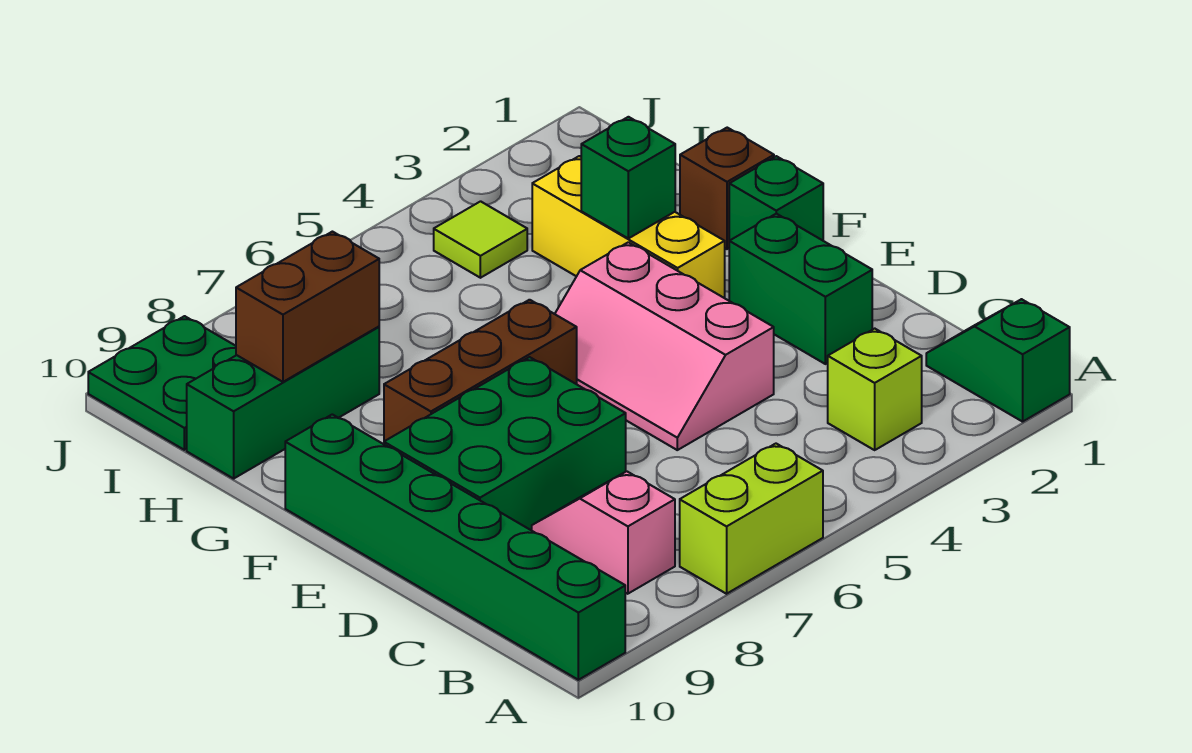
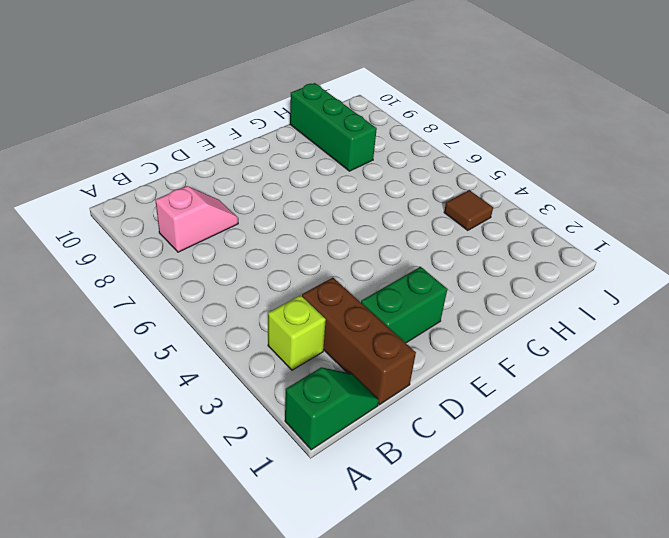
brown brick C1:C3 level 1 -> brown brick F6:F8 level 1
brown tile I4 level 1 -> lime tile I4 level 1
none -> lime brick A6:A7 level 1
none -> green brick A10:F10 level 1
none -> pink slope D4:F5 level 1 top 4

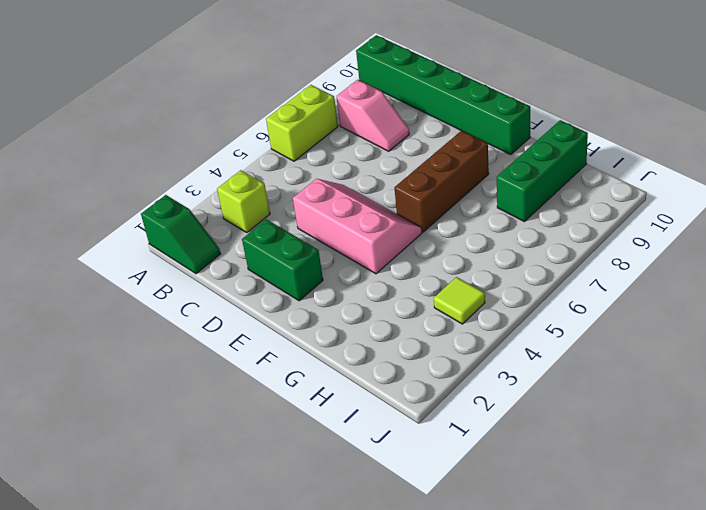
none -> green brick D7:E9 level 1
none -> green brick F1 level 1
none -> yellow brick F3:H3 level 1

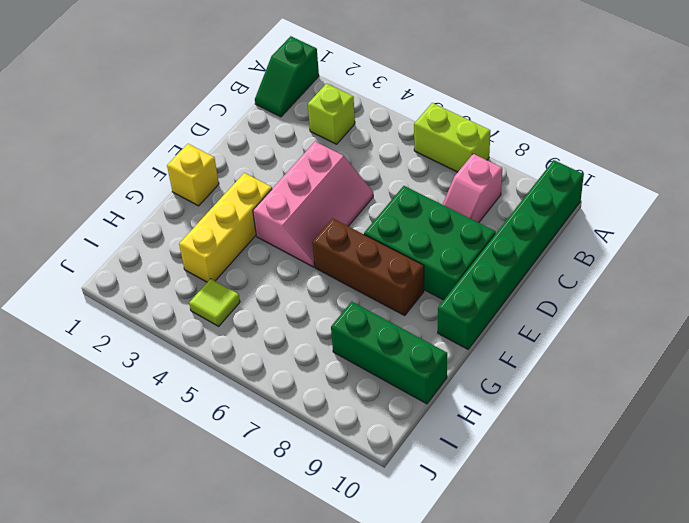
yellow brick F1 level 1 -> green brick F1 level 1
none -> green brick D2:E2 level 1
none -> brown brick G1 level 1
none -> green plate I9:J10 level 1

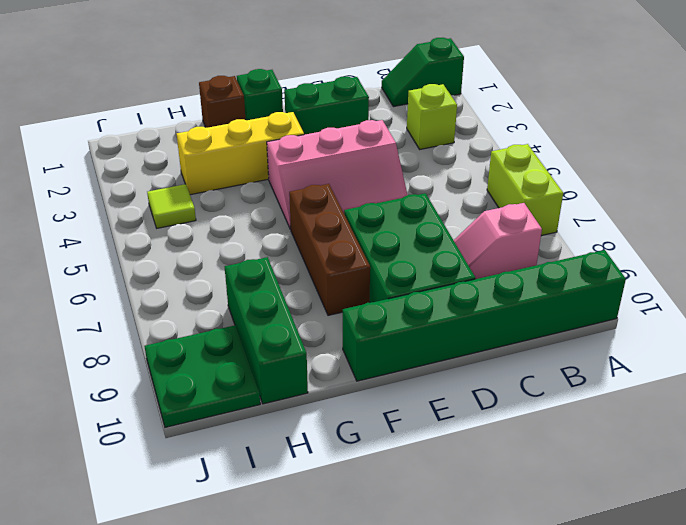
none -> green brick G3 level 2
none -> brown brick H8:H9 level 2

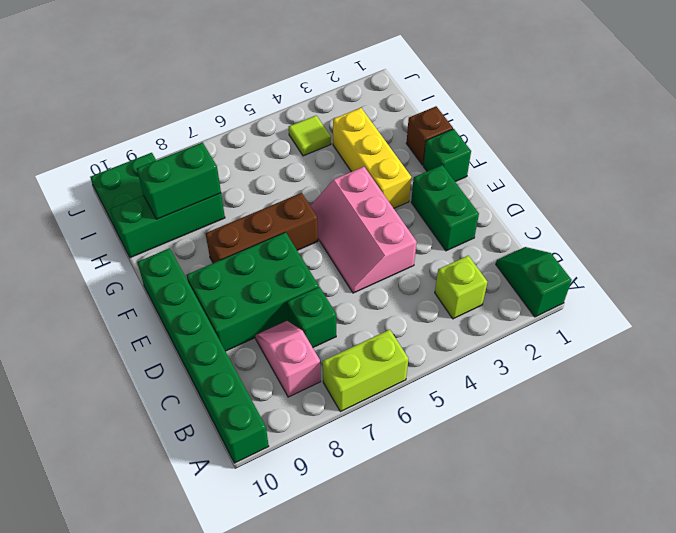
green brick C7 level 1 -> green brick G3 level 2
green brick H8:H9 level 2 -> brown brick H8:H9 level 2

